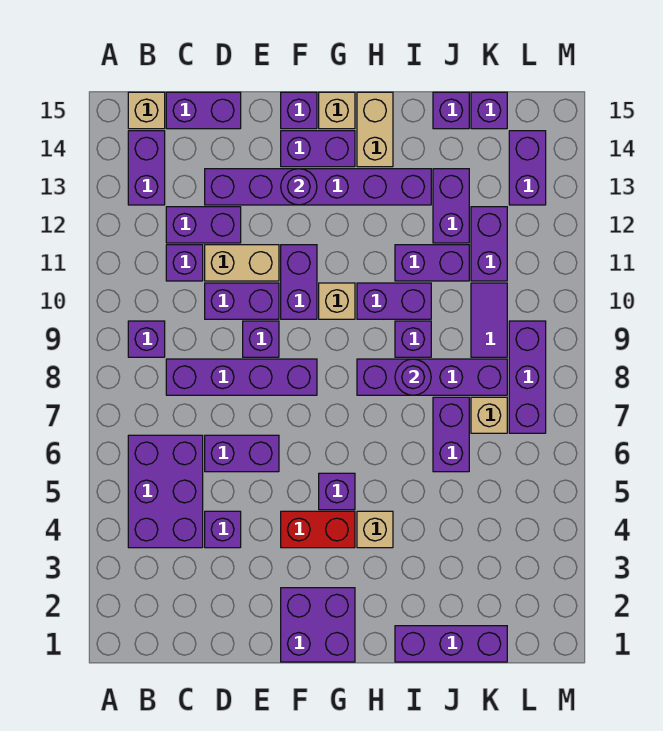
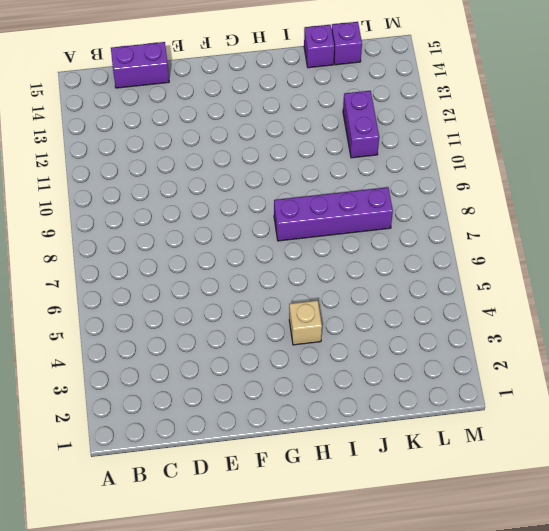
none -> purple brick B4:C6 level 1
none -> purple brick B9 level 1
none -> purple brick B13:B14 level 1
none -> tan brick B15 level 1

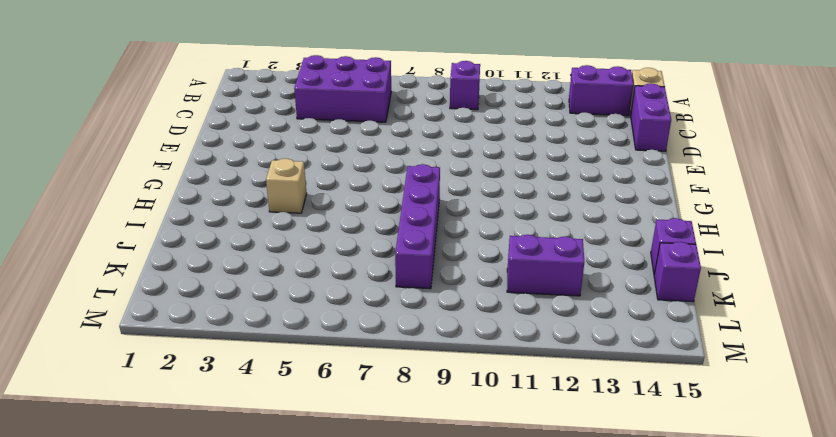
none -> purple brick C8:F8 level 1
none -> purple brick C11 level 1
none -> purple brick C12:D12 level 1
none -> purple brick D4 level 1

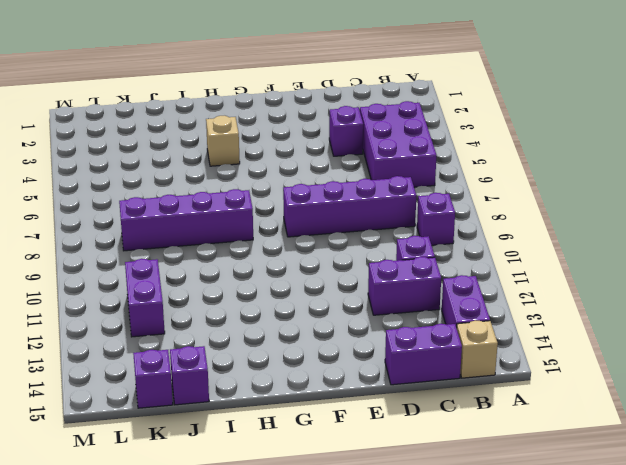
none -> purple brick D6:E6 level 1
none -> purple brick D10:E10 level 1
none -> tan brick D11:E11 level 1
none -> purple brick D13:I13 level 1

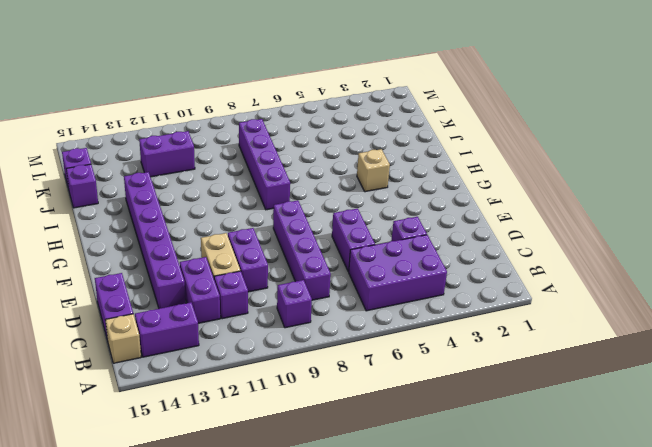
none -> purple brick E9 level 1
none -> purple brick F1:G2 level 1
none -> red brick F4:G4 level 1
none -> purple brick F10:F11 level 1

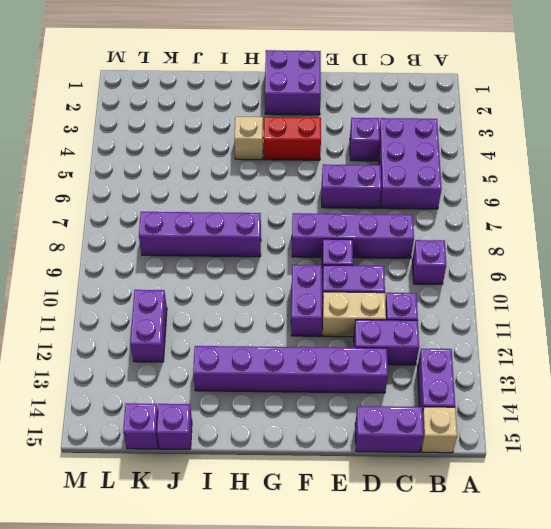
none -> purple brick F14:G14 level 1
none -> purple brick F15 level 1
none -> purple brick G5 level 1
none -> tan brick G10 level 1

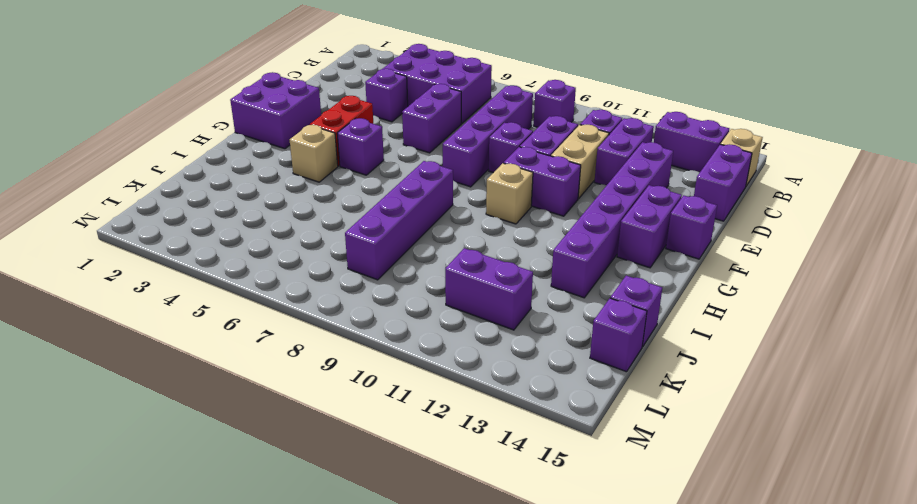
none -> tan brick G15 level 1
none -> purple brick H10:I10 level 1
none -> tan brick H14:H15 level 1
none -> purple brick I1:K1 level 1

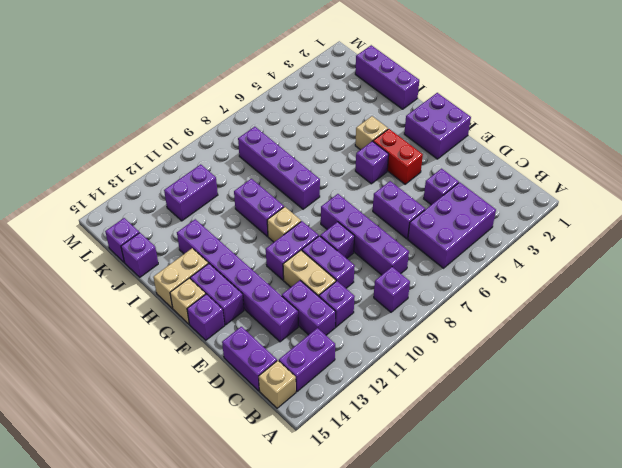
none -> purple brick I9 level 1
none -> purple brick I11:J11 level 1
none -> purple brick J6:J7 level 1
none -> purple brick J12:J13 level 1

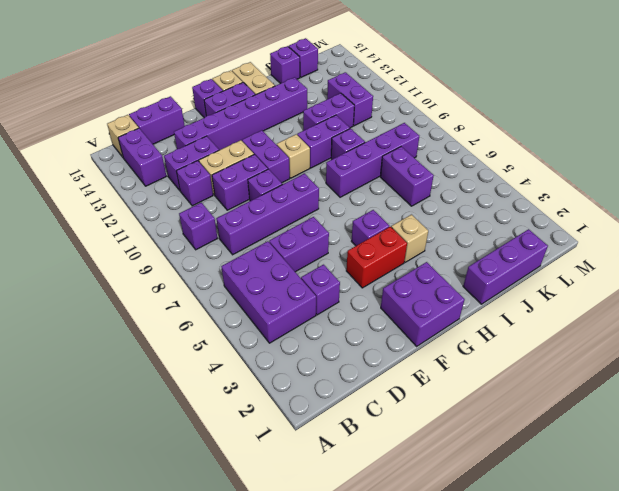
none -> purple brick J12:J13 level 1
none -> tan brick K7 level 1
none -> purple tile K9:K10 level 1
none -> purple brick L7:L9 level 1

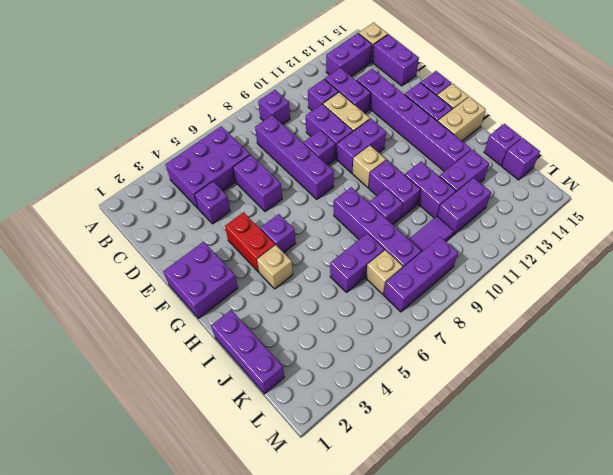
none -> purple brick L13:L14 level 1
none -> purple round brick F13 level 2
none -> purple round brick I8 level 2

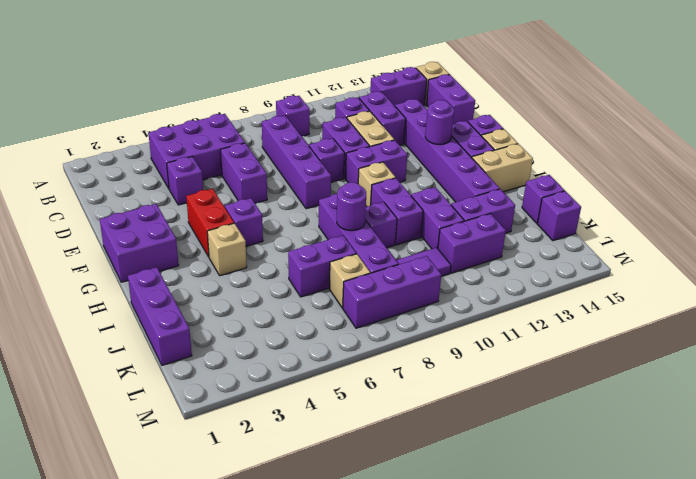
none -> purple brick L13:L14 level 1

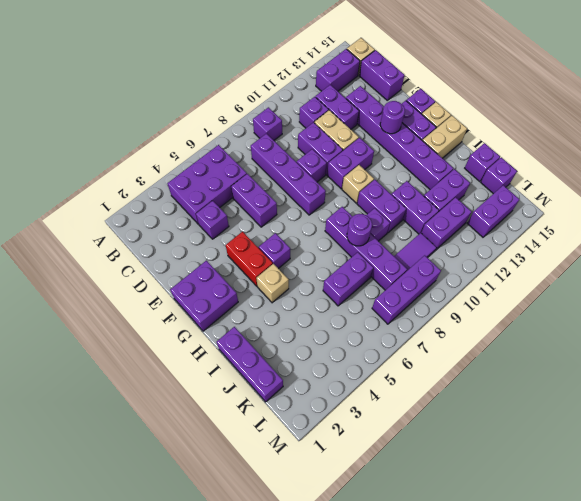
none -> tan brick K7 level 1

